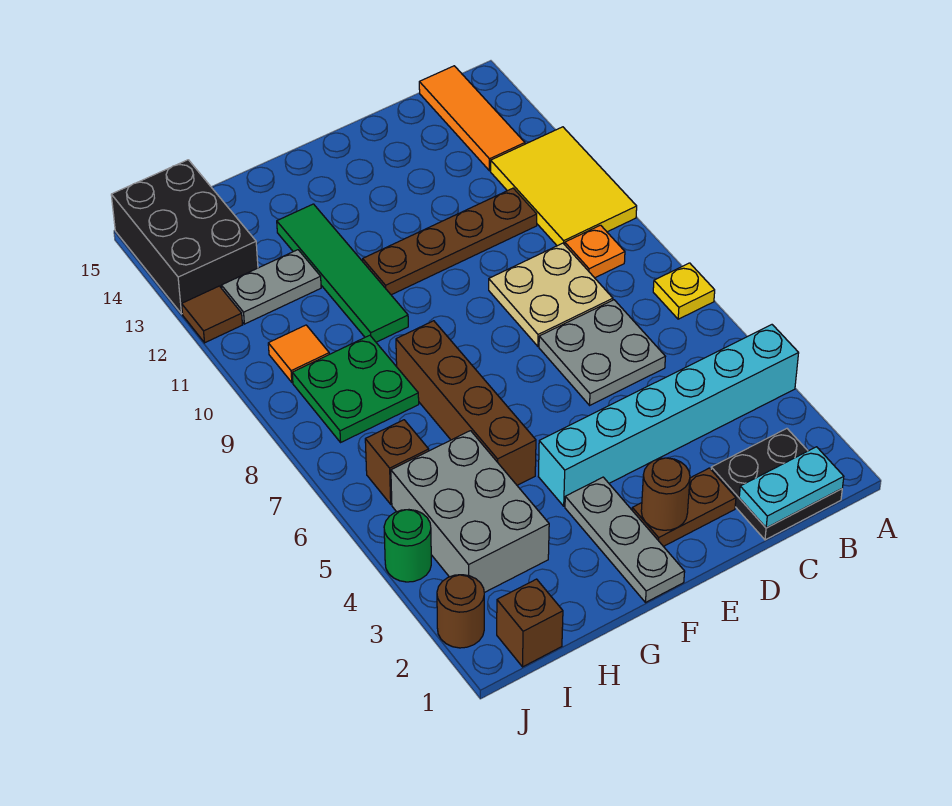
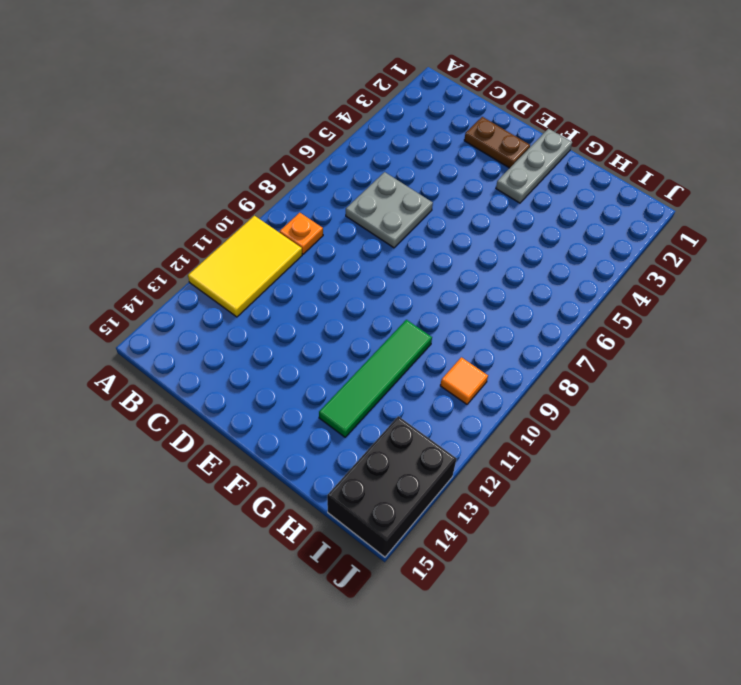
none -> cyan brick A4:F4 level 1
none -> yellow plate A7 level 1
none -> black plate B1:C2 level 1

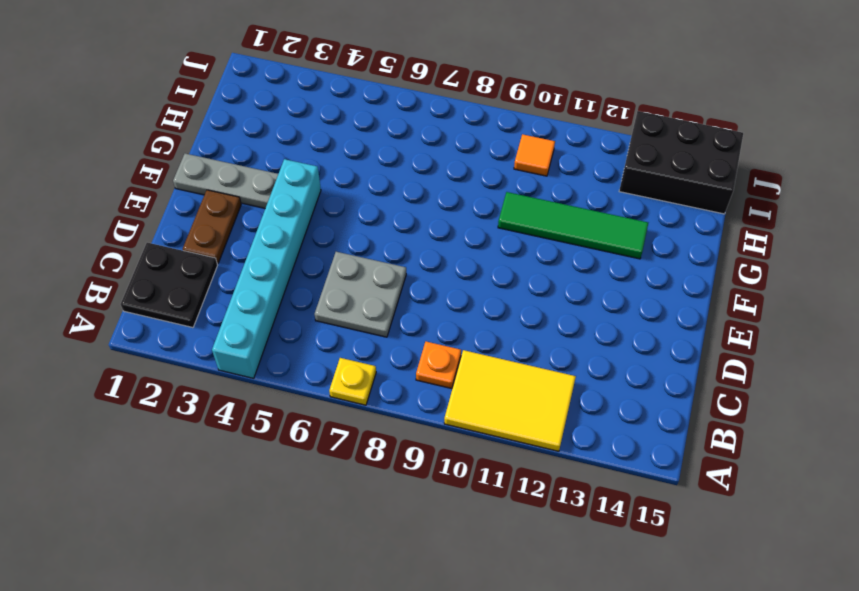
none -> orange tile B13:B15 level 1
none -> tan plate C8:D9 level 1
none -> brown plate C11:F11 level 1

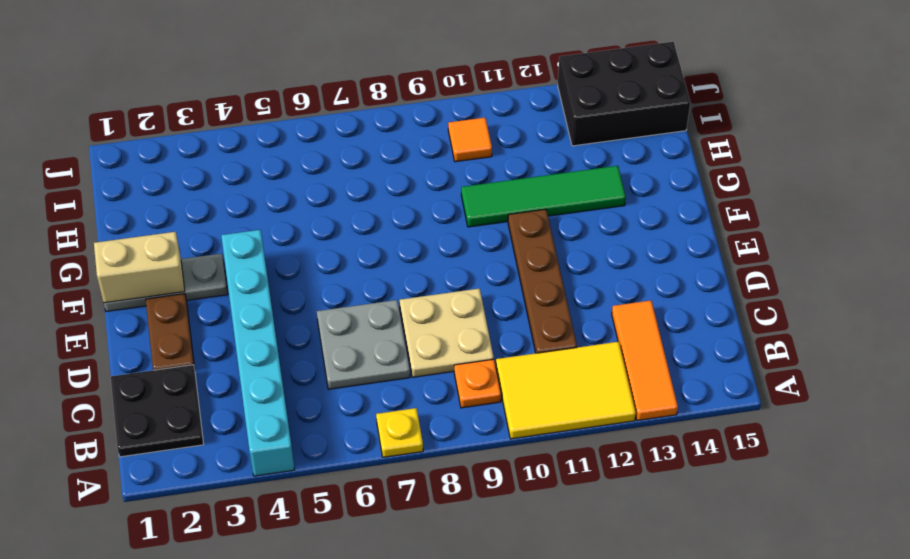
orange tile A13:C13 level 1 -> orange tile B13:B15 level 1
tan brick F1:F2 level 2 -> none
none -> brown brick G5:G8 level 1
none -> grey brick H3:I5 level 1
none -> green plate H8:I9 level 1

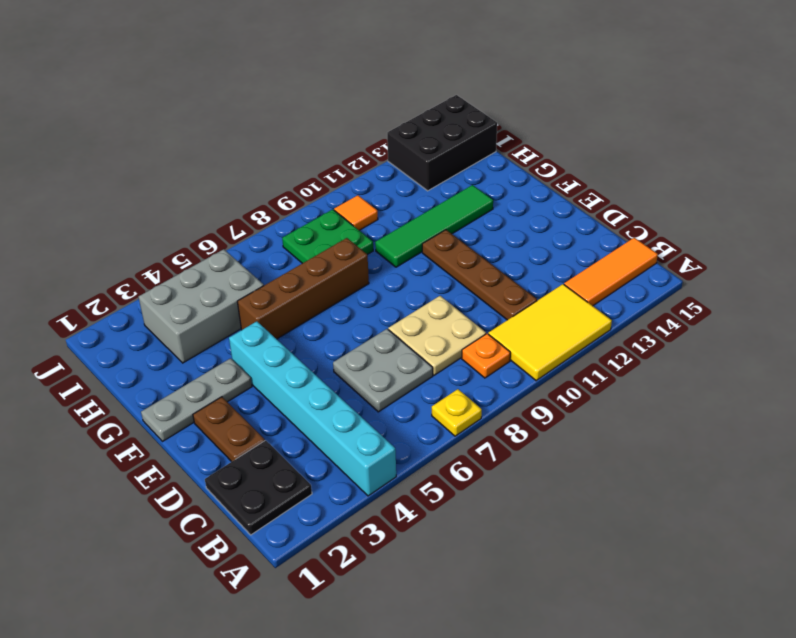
none -> grey plate H12:I12 level 1
none -> brown brick I1 level 1
none -> brown brick I6 level 1

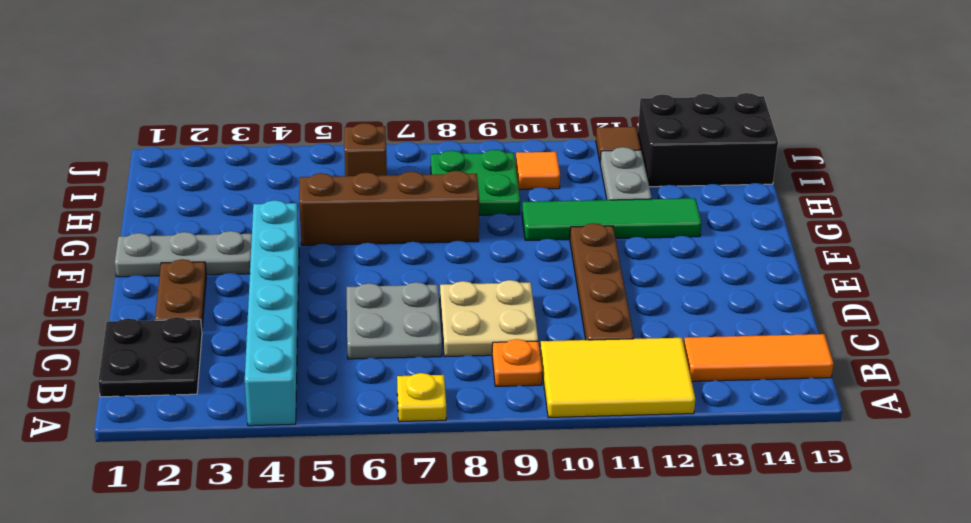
none -> grey brick H3:I5 level 1
none -> brown brick I1 level 1
none -> brown round brick J2 level 1

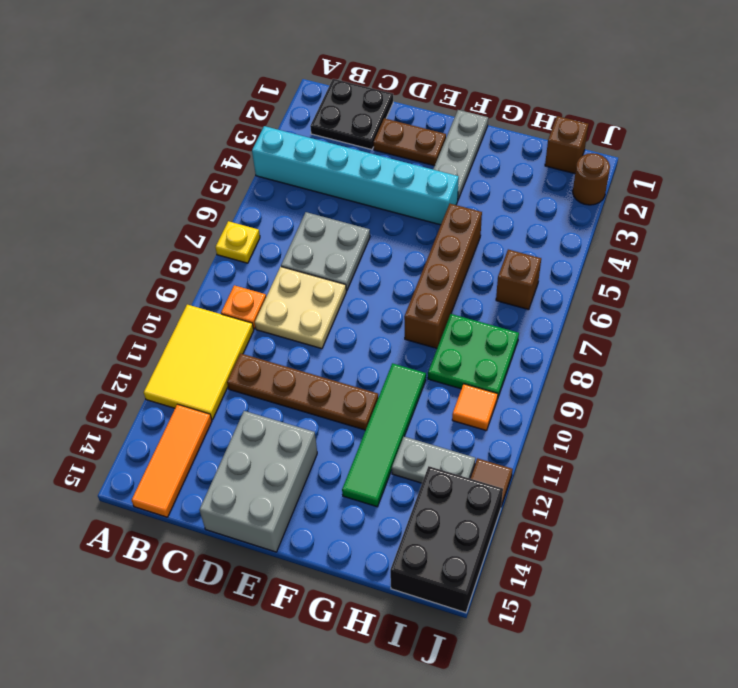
grey brick D13:E15 level 1 -> grey brick H3:I5 level 1
none -> green round brick J4 level 1
none -> cyan plate B1:C1 level 2
none -> brown round brick E2 level 2

